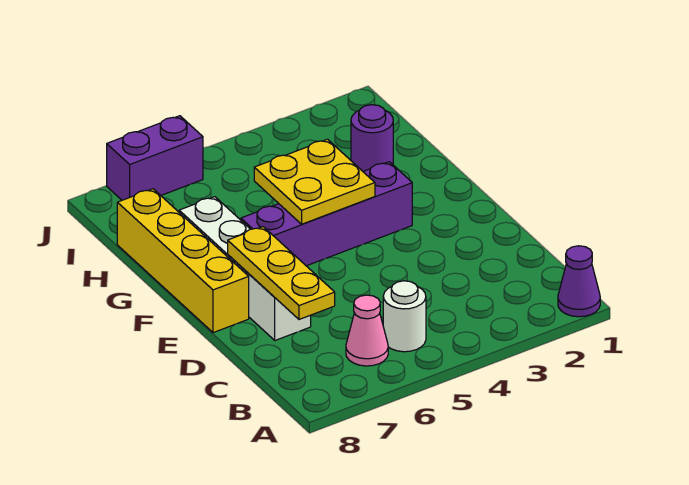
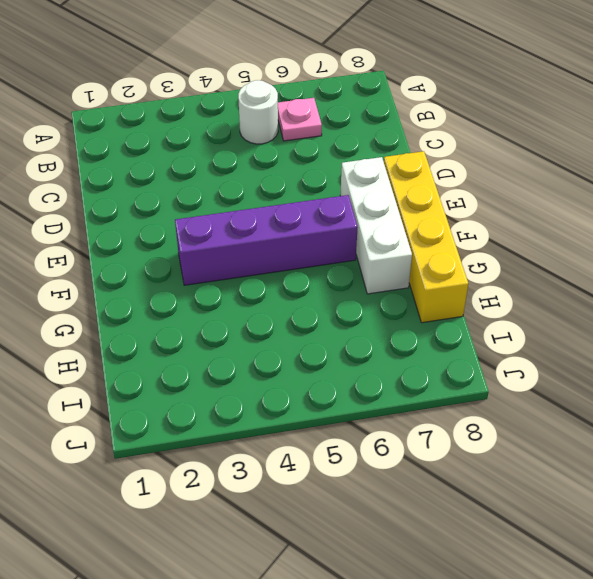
pink plate B6 level 1 -> pink cone B6 level 1
white brick E7:G7 level 1 -> white brick D7:G7 level 1
none -> purple cone A1 level 1
none -> purple round brick H2 level 1

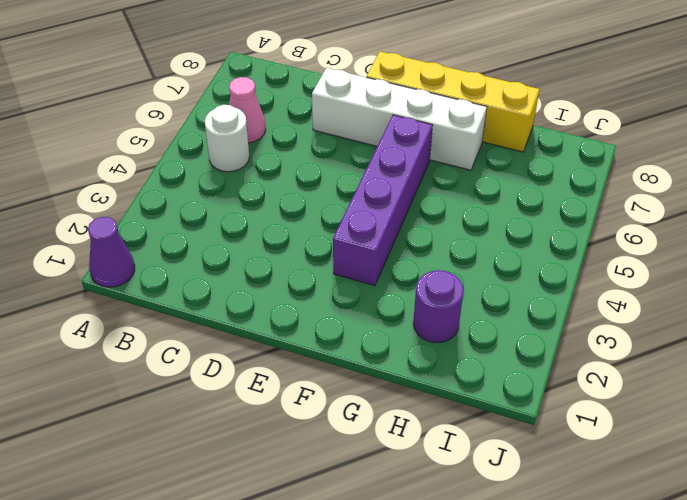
none -> purple brick J6:J7 level 1
none -> yellow plate C7:E7 level 2

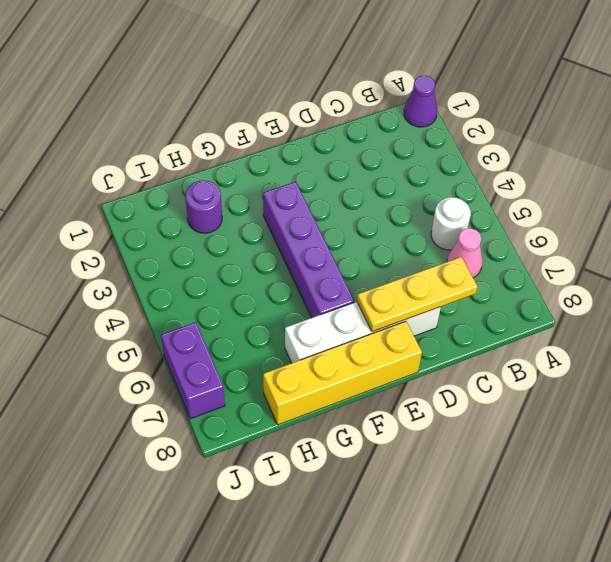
none -> yellow plate F4:G5 level 2

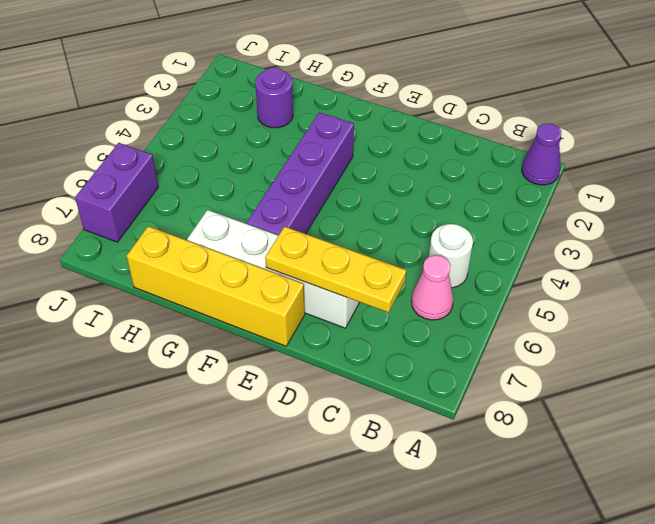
none -> yellow plate F4:G5 level 2

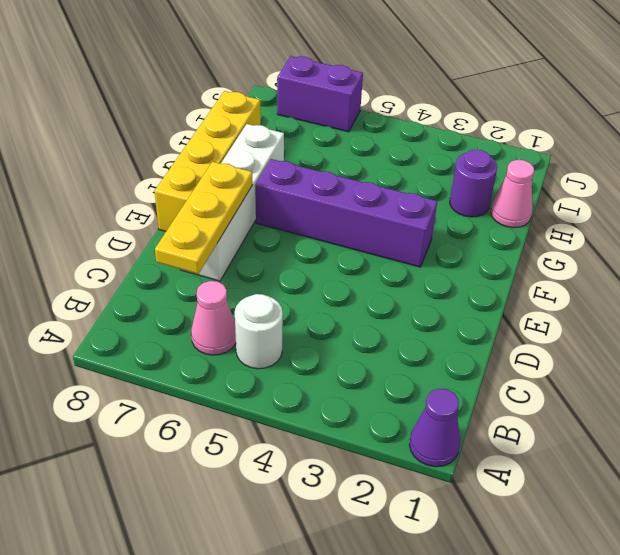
pink cone H1 level 1 -> none
none -> yellow plate F4:G5 level 2

